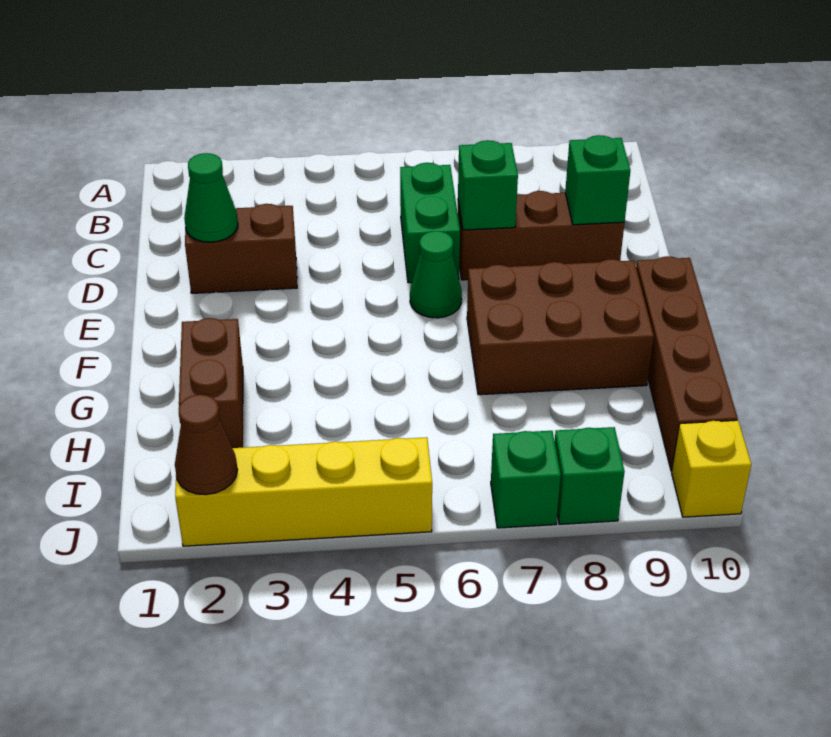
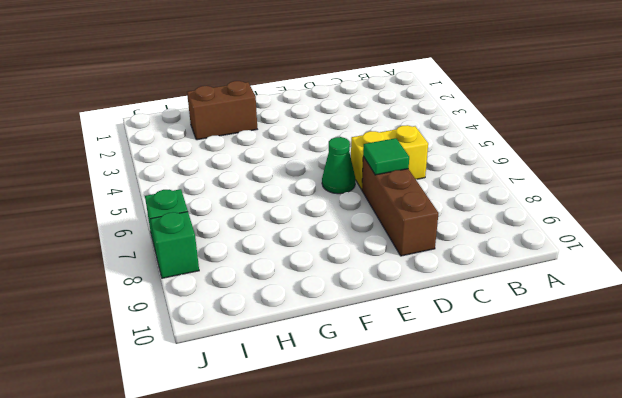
yellow brick C6:D6 level 1 -> green brick C6:D6 level 1
green tile D7 level 2 -> green brick D7 level 2
none -> brown brick D2:D3 level 1
none -> brown brick F7:G9 level 1
none -> brown brick F10:I10 level 1

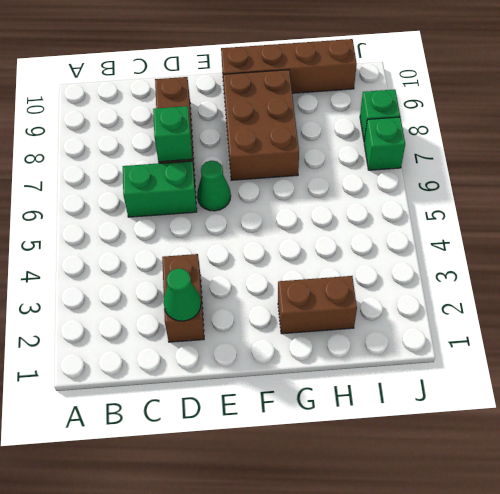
none -> yellow brick J2:J5 level 1
none -> yellow brick J10 level 1
none -> green brick D9 level 2

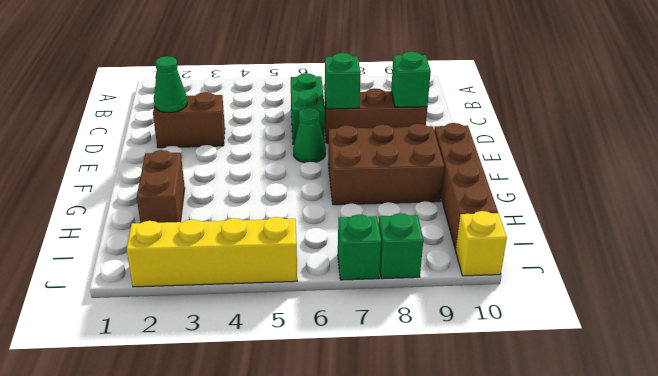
none -> brown cone J2 level 2

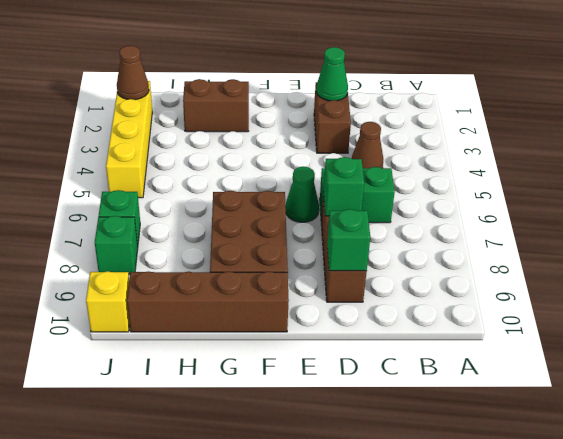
brown cone C4 level 1 -> none

